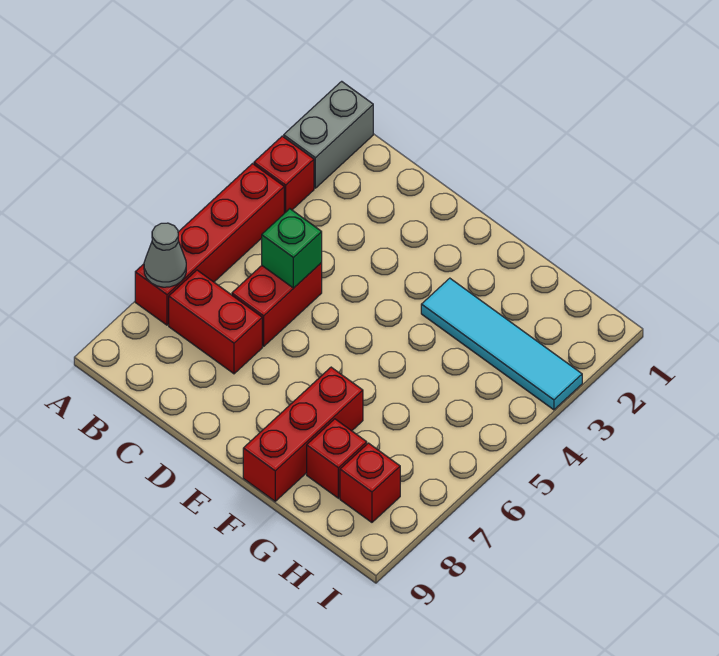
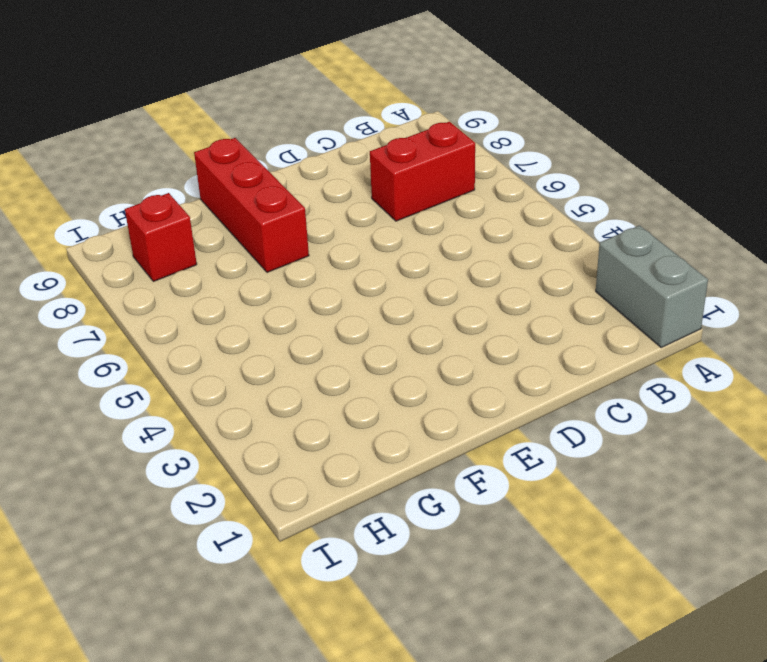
none -> red brick A3 level 1
none -> red brick A4:A7 level 1

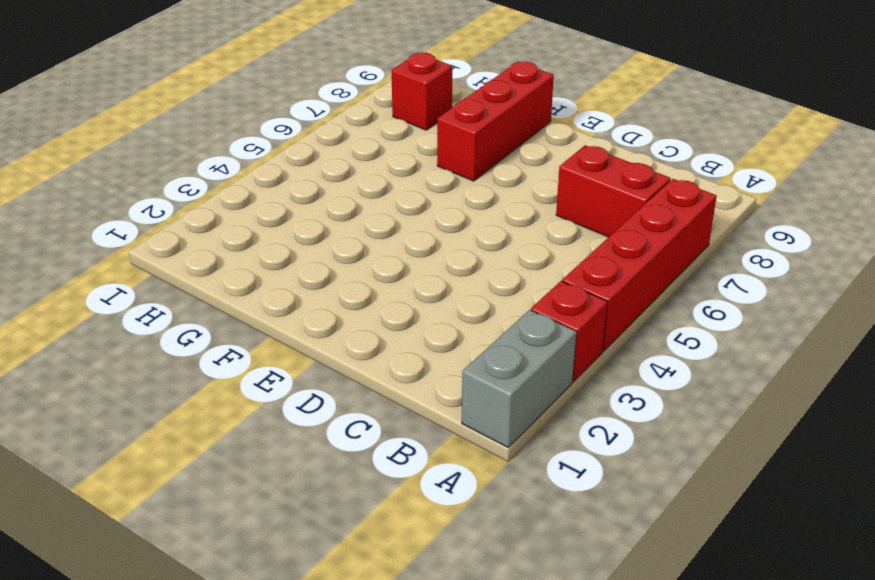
none -> red brick C5:C6 level 1
none -> cyan tile F3:I3 level 1

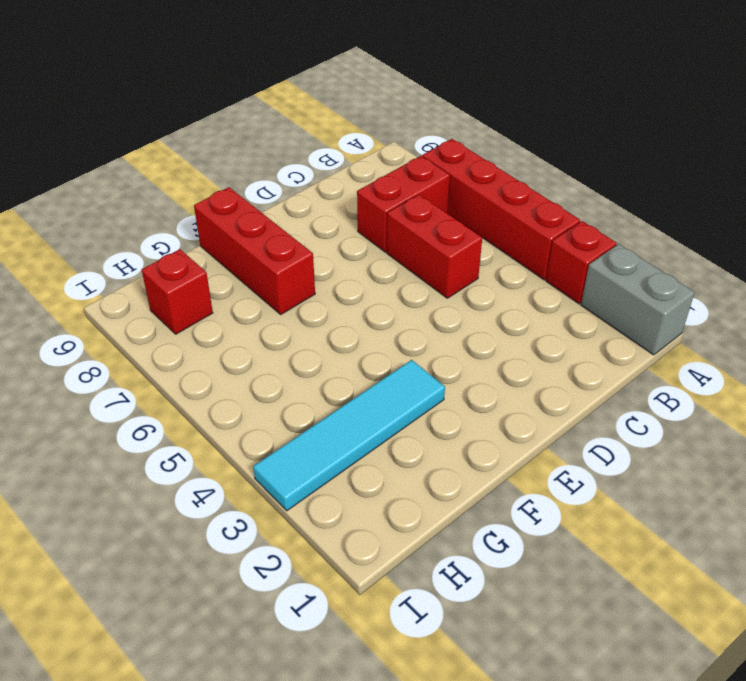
none -> red brick G8 level 1
none -> grey cone A7 level 2

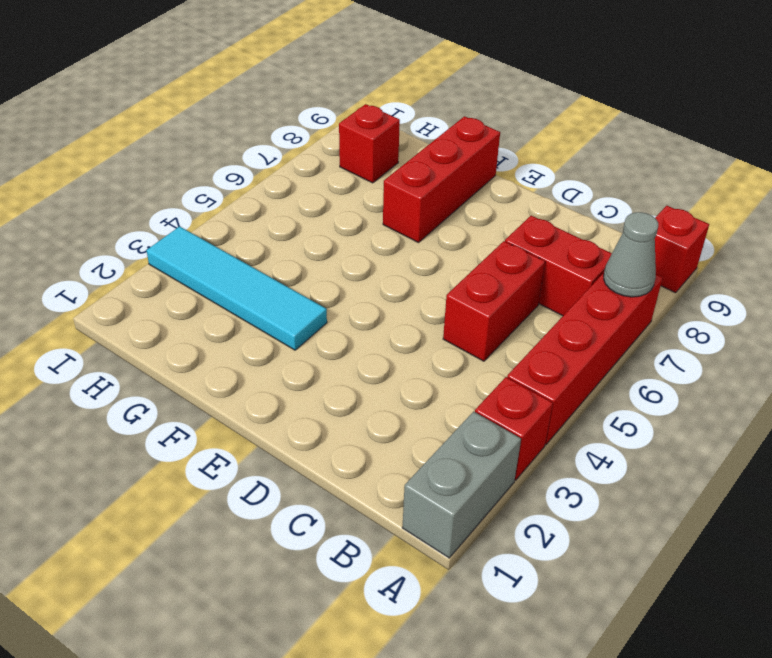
red brick A9 level 1 -> red brick G8 level 1
none -> green brick C5 level 2

